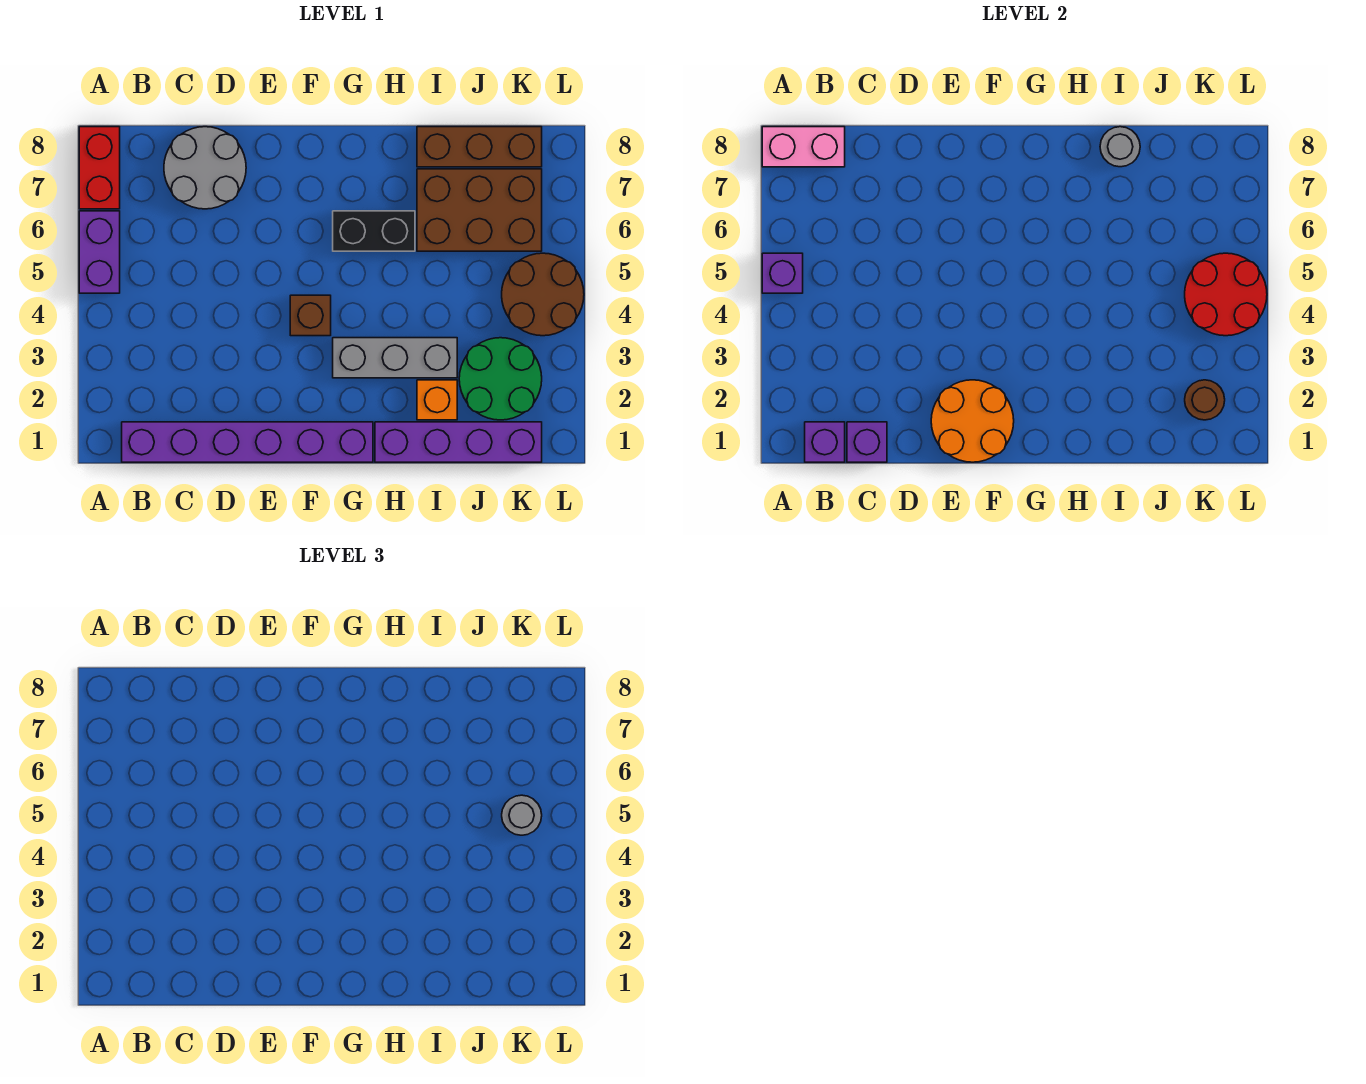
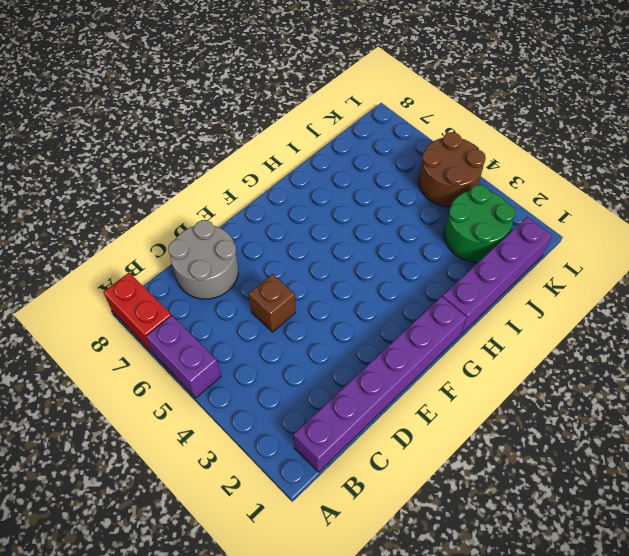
brown brick D5 level 1 -> brown brick F4 level 1
none -> grey brick G3:I3 level 1
none -> black brick G6:H6 level 1
none -> orange brick I2 level 1

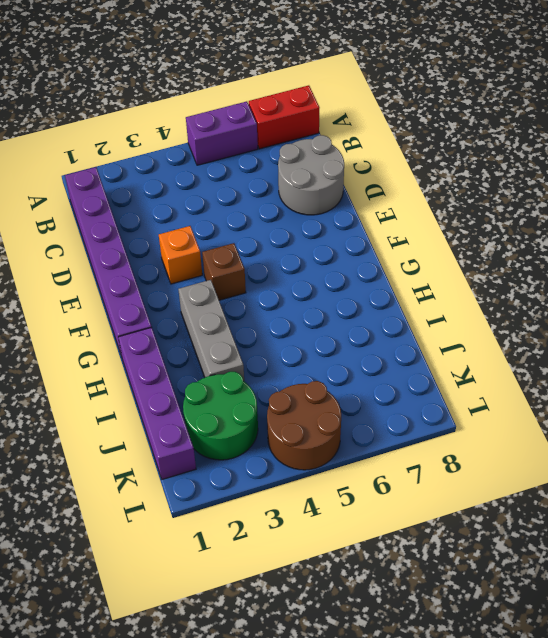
orange brick E3 level 1 -> orange brick I2 level 1
none -> black brick G6:H6 level 1
none -> brown brick I6:K7 level 1
none -> brown brick I8:K8 level 1

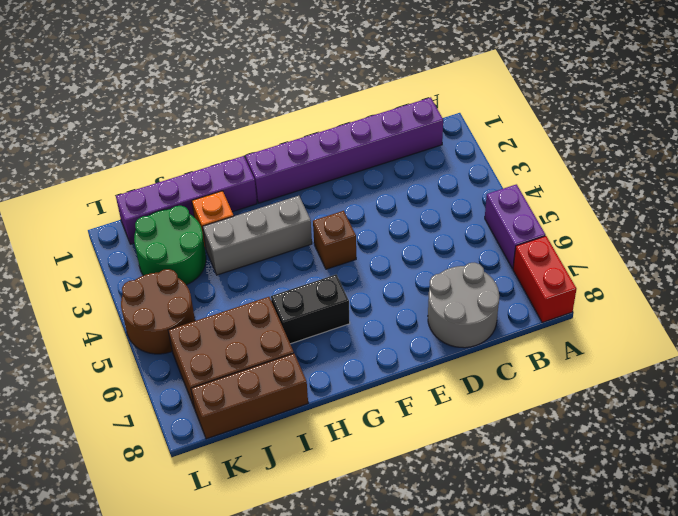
none -> purple brick A5 level 2
none -> pink brick A8:B8 level 2
none -> purple brick B1 level 2

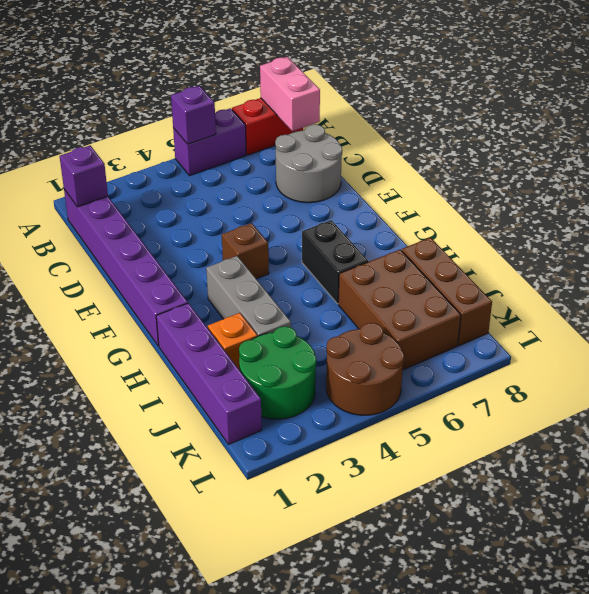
none -> purple brick C1 level 2
none -> orange round brick E1:F2 level 2
none -> grey round brick I8 level 2

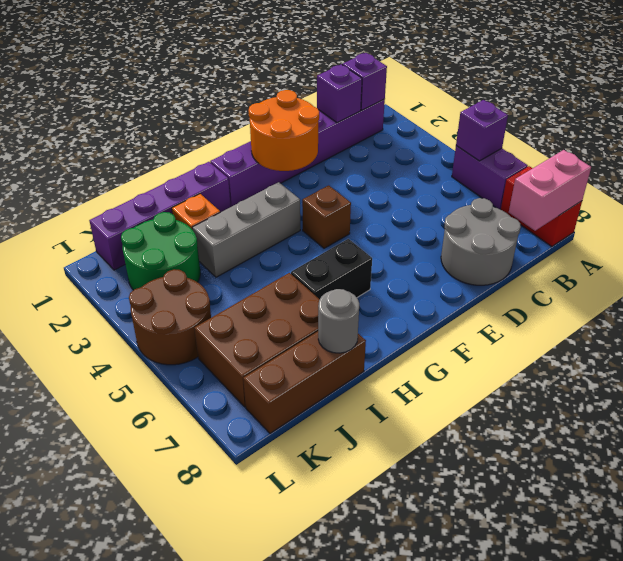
none -> brown round brick K2 level 2
none -> red round brick K4:L5 level 2
none -> grey round brick K5 level 3

